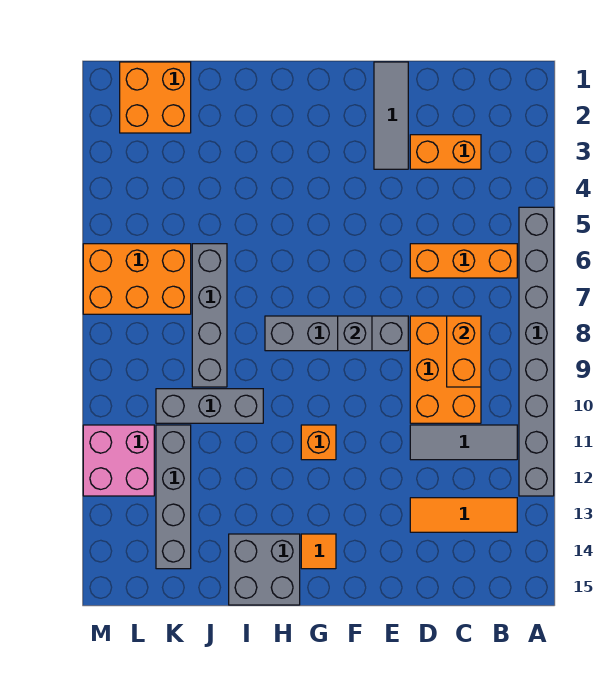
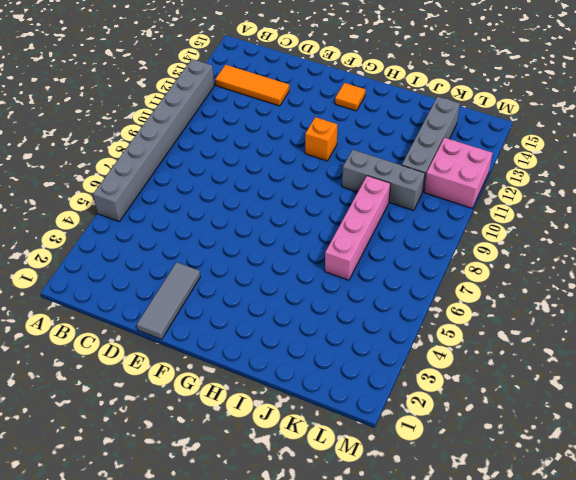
pink brick J6:J9 level 1 -> grey brick J6:J9 level 1
none -> orange brick B6:D6 level 1
none -> grey tile B11:D11 level 1
none -> orange brick C3:D3 level 1

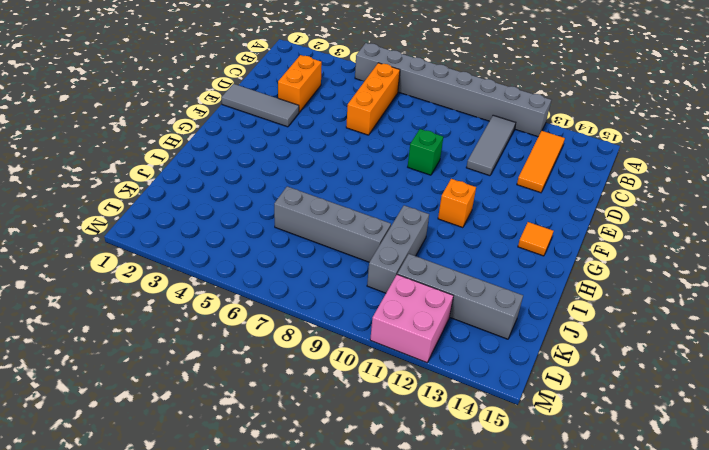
green brick E9 level 1 -> none
none -> orange brick C8:D10 level 1
none -> grey brick E8:H8 level 1
none -> grey brick H14:I15 level 1

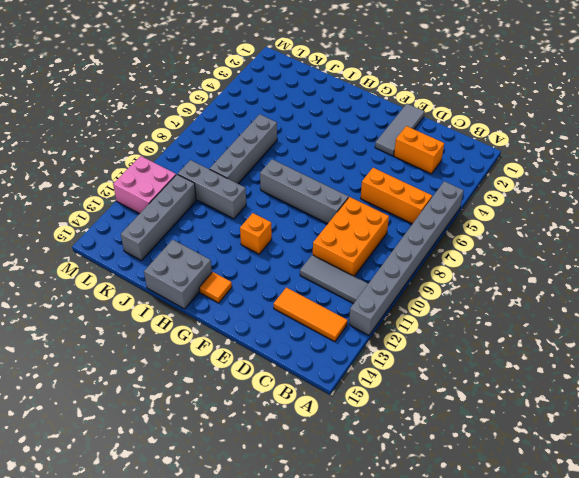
none -> orange brick K1:L2 level 1
none -> orange brick K6:M7 level 1
none -> orange brick C8:C9 level 2

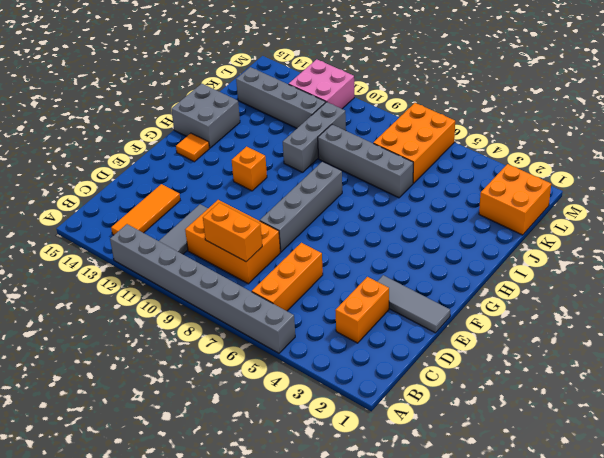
none -> grey brick F8 level 2

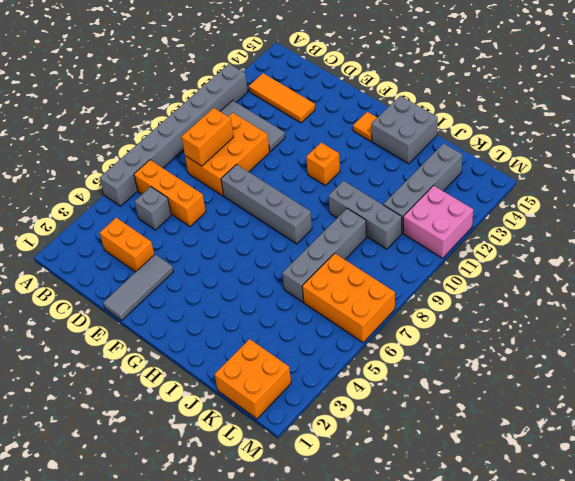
grey brick C5 level 1 -> grey brick F8 level 2

